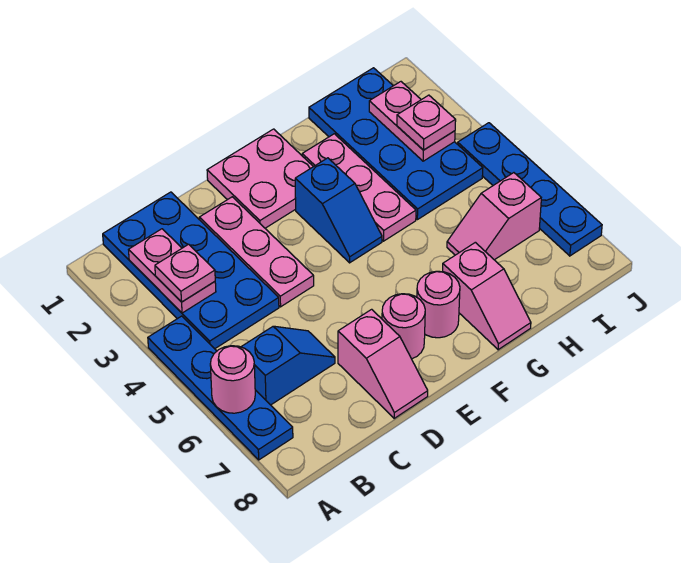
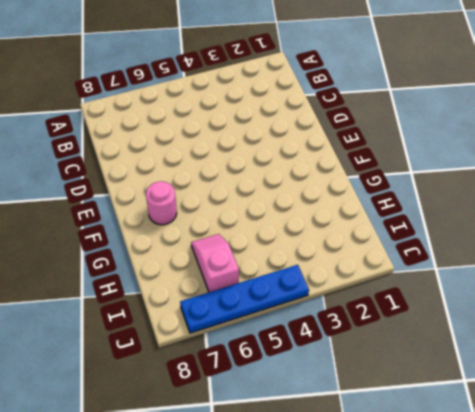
none -> blue plate A4:A7 level 1
none -> blue plate B1:C4 level 1
none -> blue slope B6:C6 level 1 top B

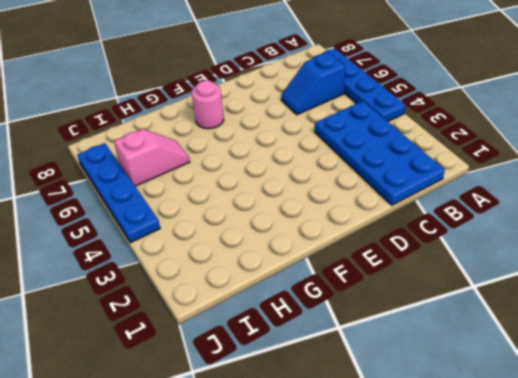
none -> pink plate D2:D4 level 1
none -> pink slope D7:D8 level 1 top 7
none -> pink plate E1:F2 level 1

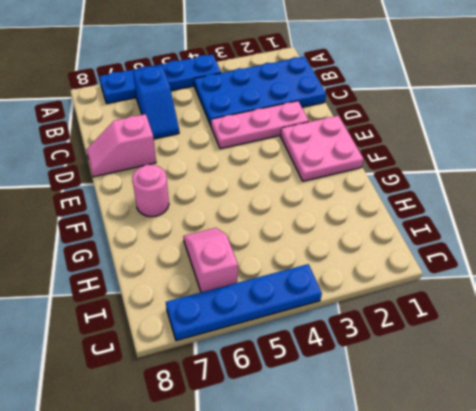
none -> pink round brick E7 level 1
none -> blue slope F3:F4 level 1 top 3
none -> pink plate G2:G4 level 1

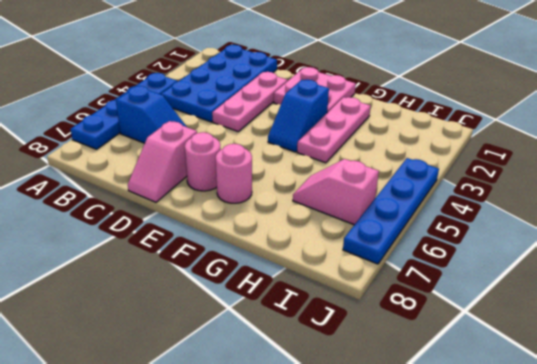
none -> pink slope G7:G8 level 1 top 7
none -> blue plate H1:I4 level 1
none -> pink round brick A6 level 2

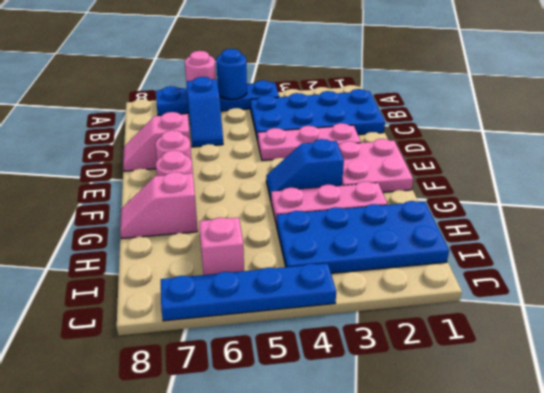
blue round brick A5 level 2 -> none
none -> pink plate B2:B3 level 2
none -> pink plate I2:I3 level 2
none -> pink plate B3 level 3

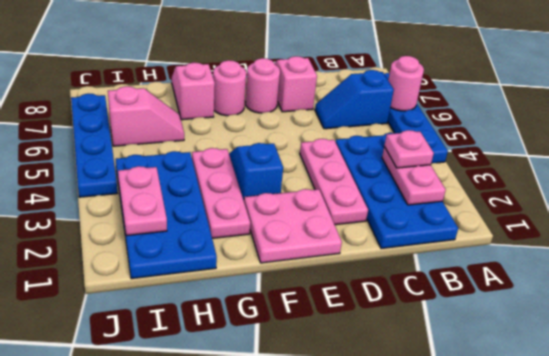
none -> pink plate I3 level 3

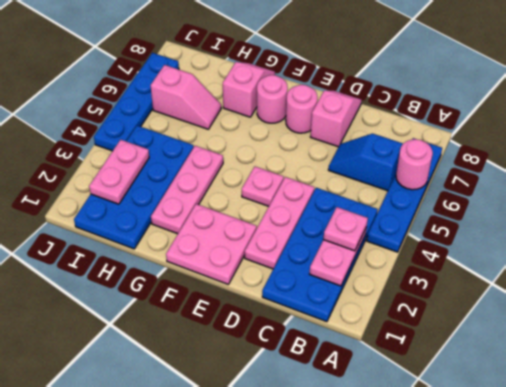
pink plate E4 level 1 -> pink plate I3 level 3
none -> blue slope F3:F4 level 1 top 3

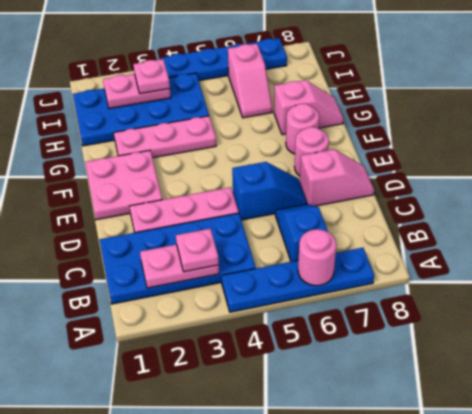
blue slope D5:D6 level 1 top 5 -> blue slope F3:F4 level 1 top 3

